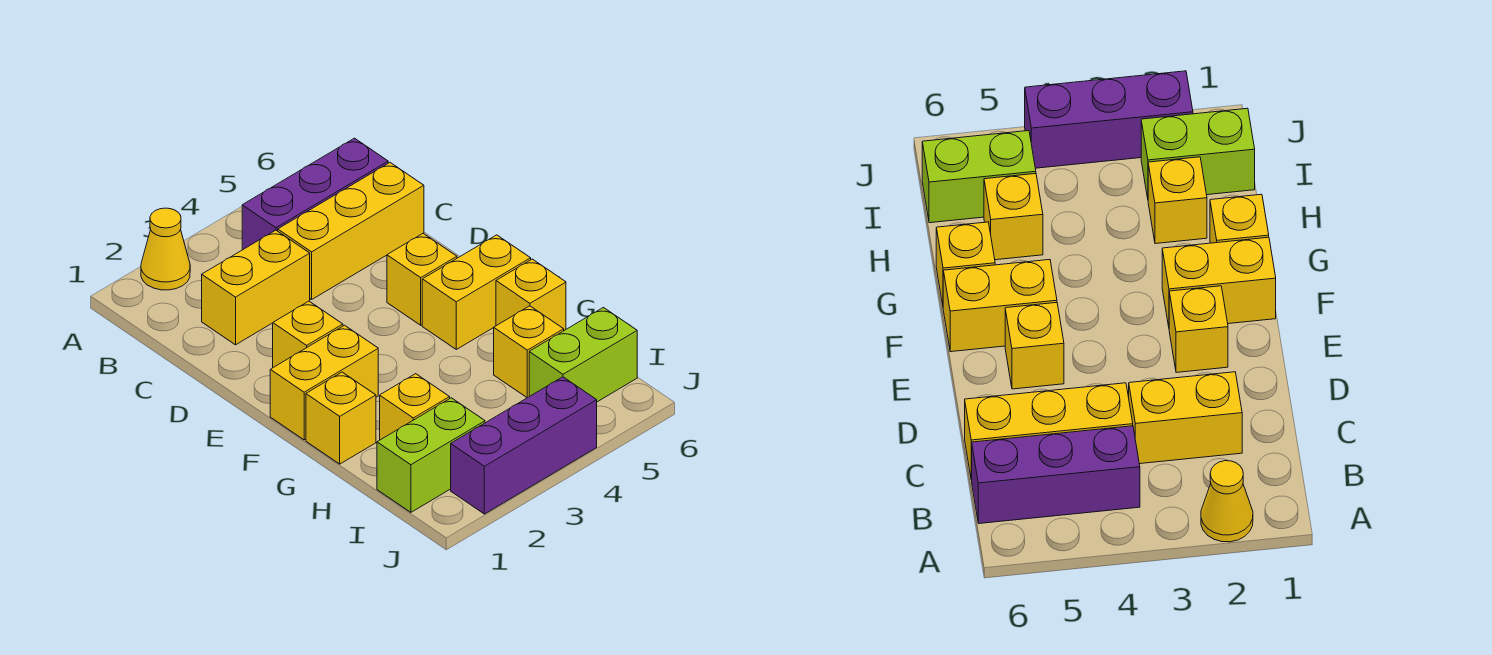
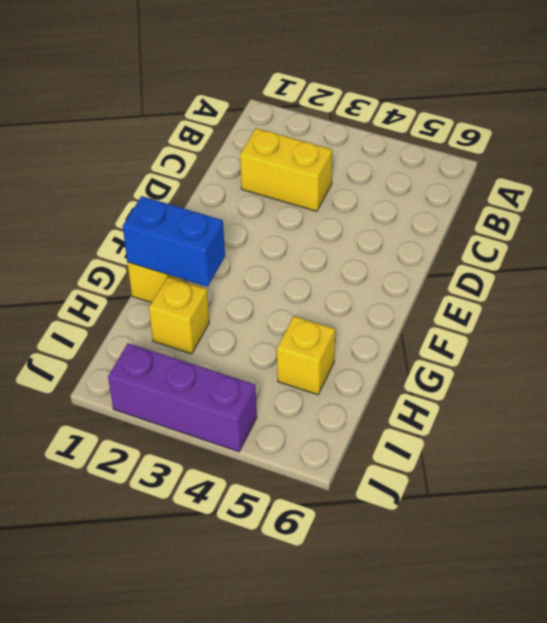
blue brick G1:G2 level 2 -> none
none -> yellow cone A2 level 1
none -> purple brick B4:B6 level 1
none -> yellow brick C4:C6 level 1

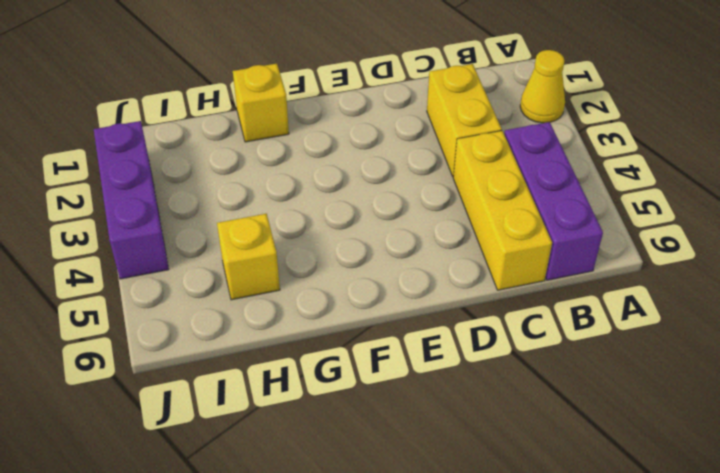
none -> yellow brick E2 level 1
none -> yellow brick E5 level 1
none -> yellow brick F1:F2 level 1

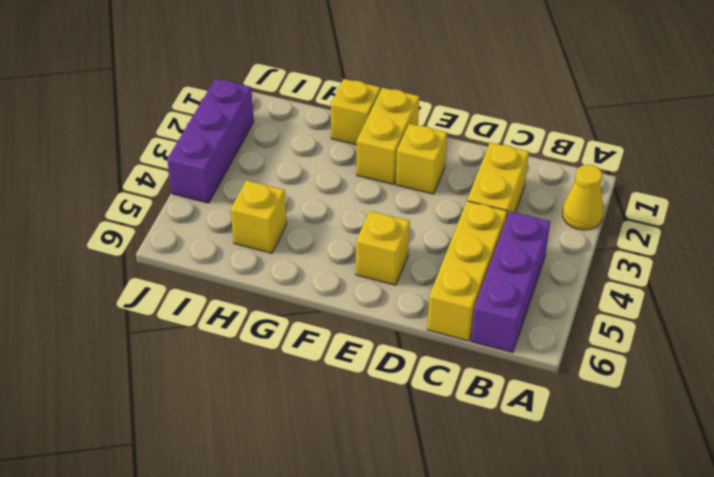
none -> yellow brick F5:F6 level 1
none -> yellow brick G6 level 1
none -> yellow brick H2 level 1

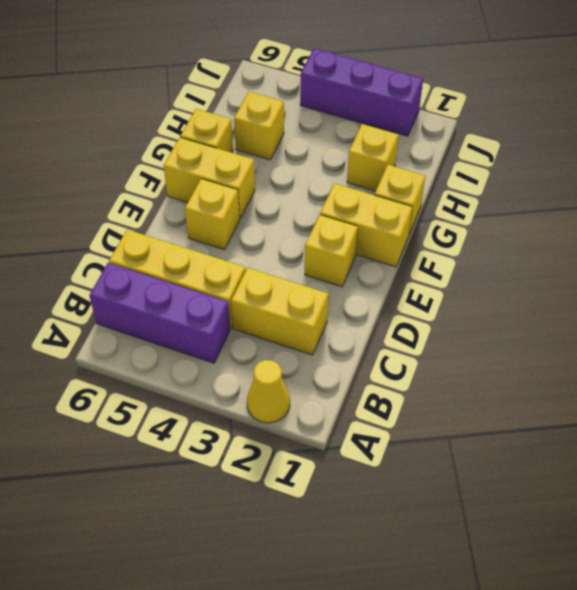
none -> lime brick I1:I2 level 1
none -> lime brick I5:I6 level 1

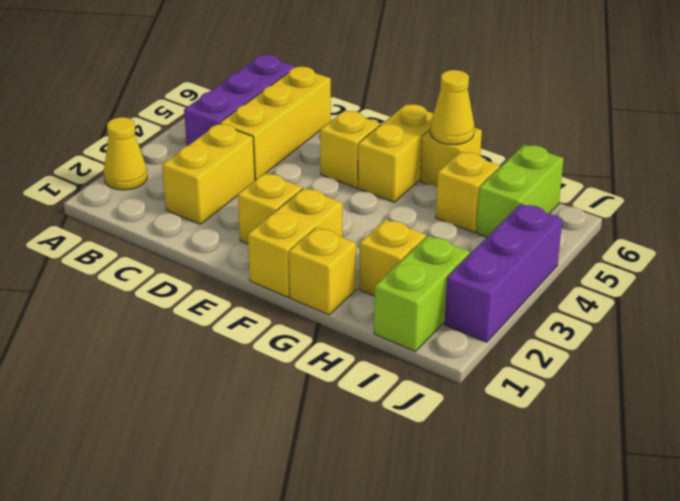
yellow cone G6 level 2 -> none

